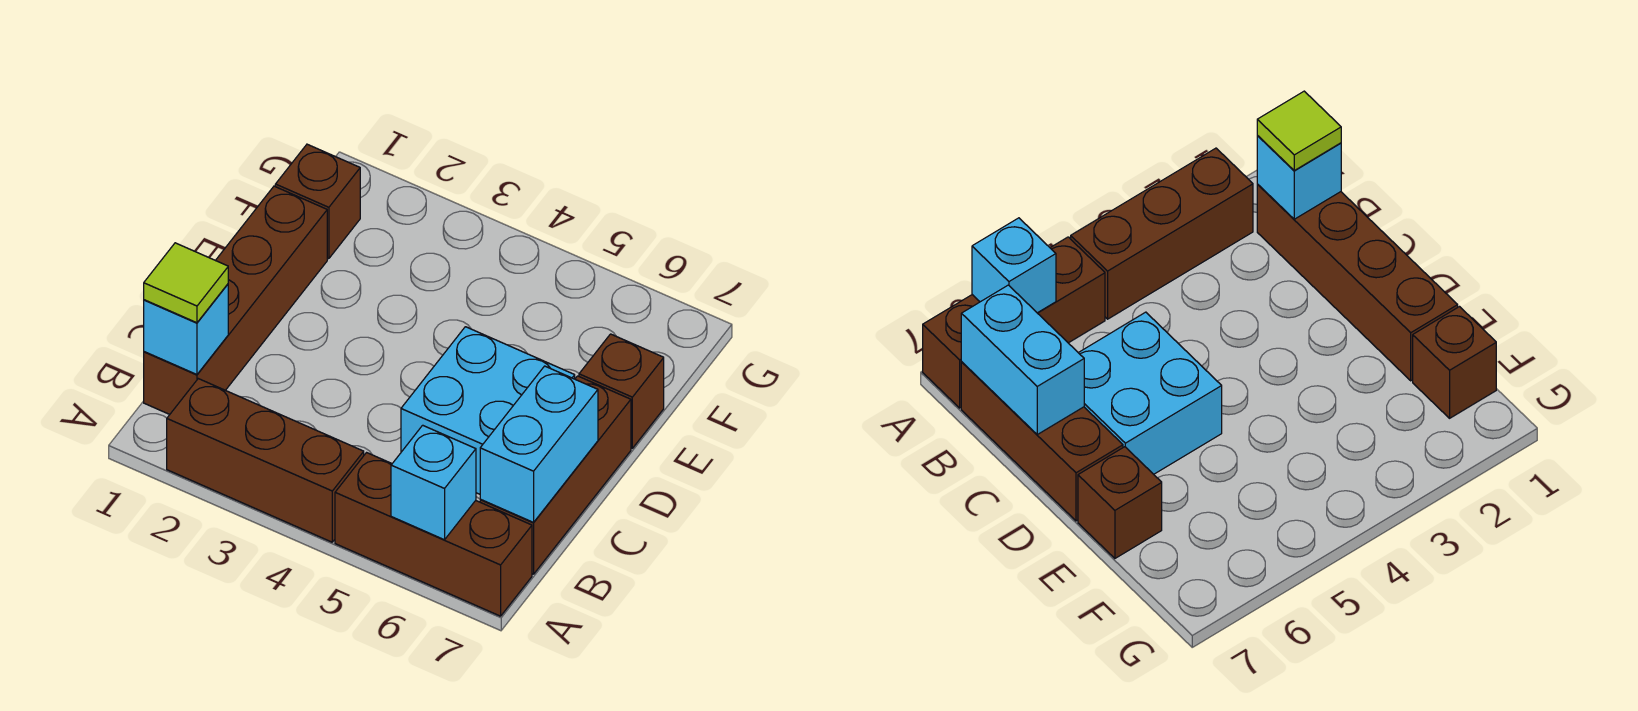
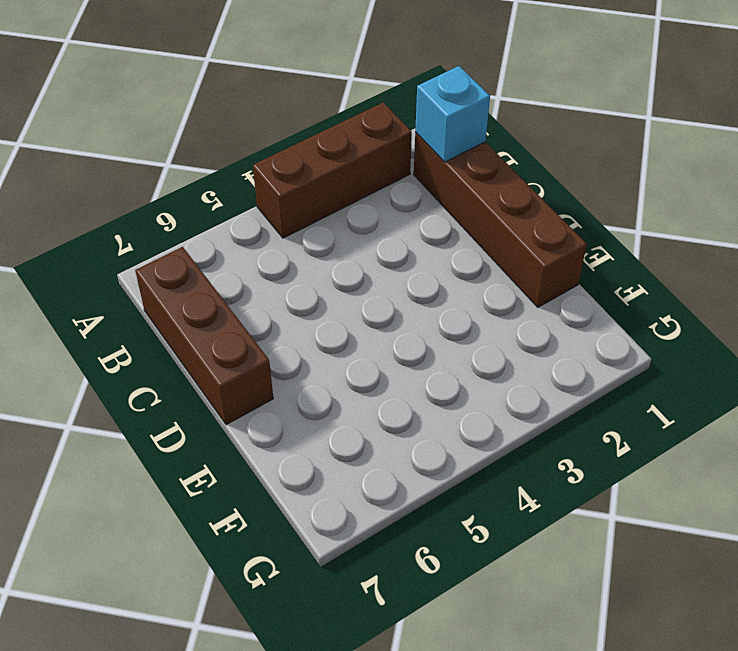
none -> brown brick A5:A7 level 1
none -> cyan brick C5:D6 level 1

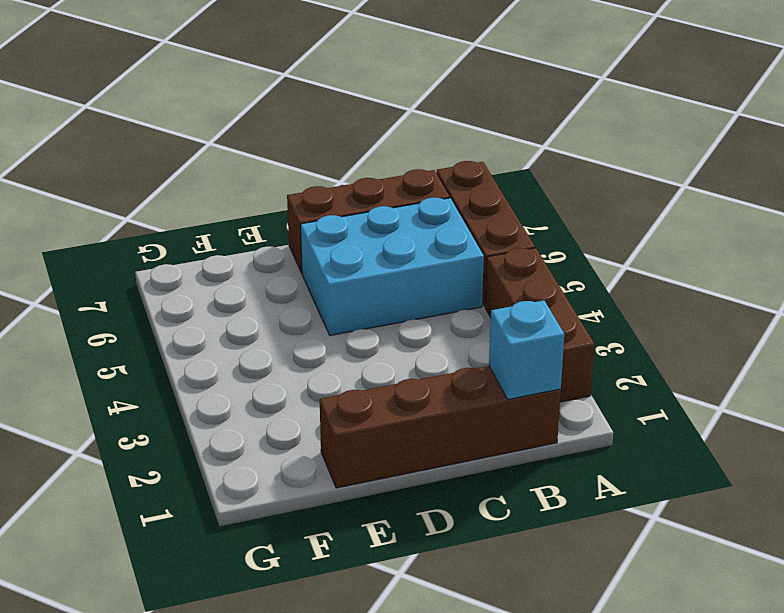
cyan brick B5:D6 level 1 -> cyan brick C5:D6 level 1
none -> brown brick E7 level 1
none -> brown brick F1 level 1

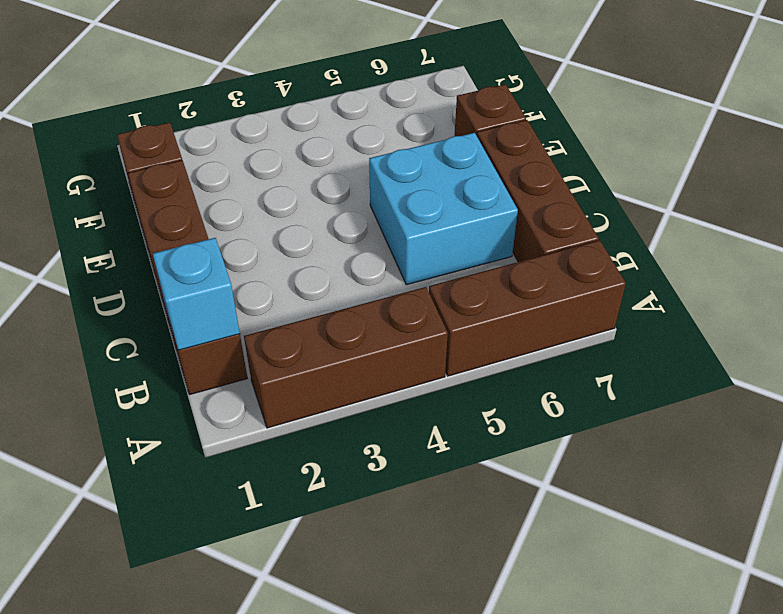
none -> cyan brick A6 level 2
none -> cyan brick B7:C7 level 2

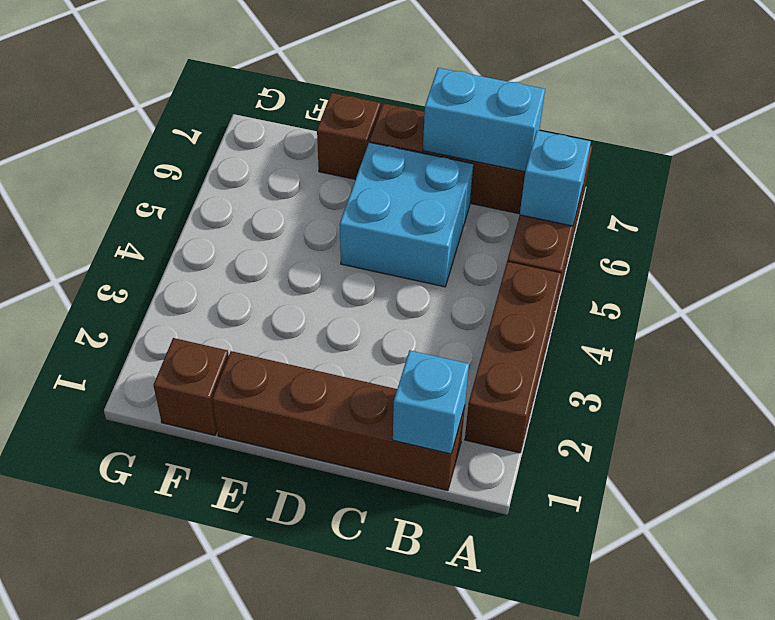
none -> lime tile B1 level 3

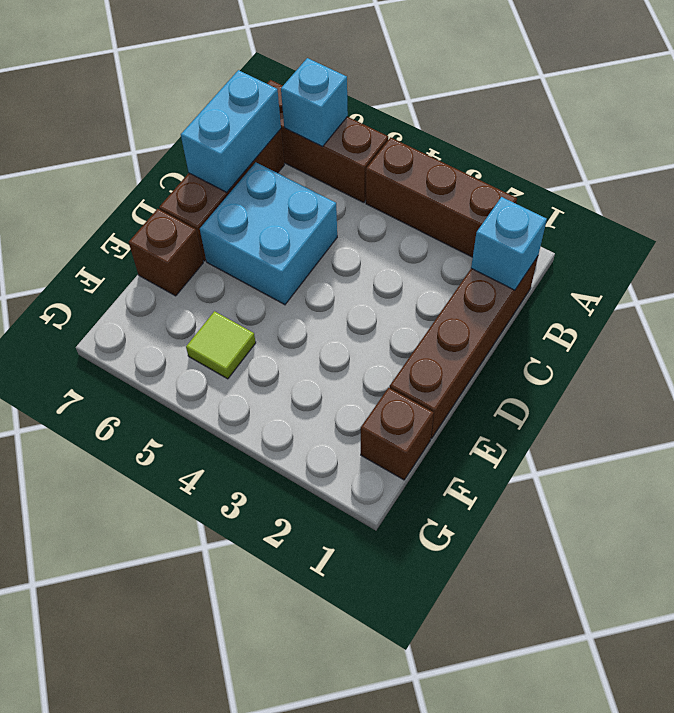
lime tile F5 level 1 -> lime tile B1 level 3

